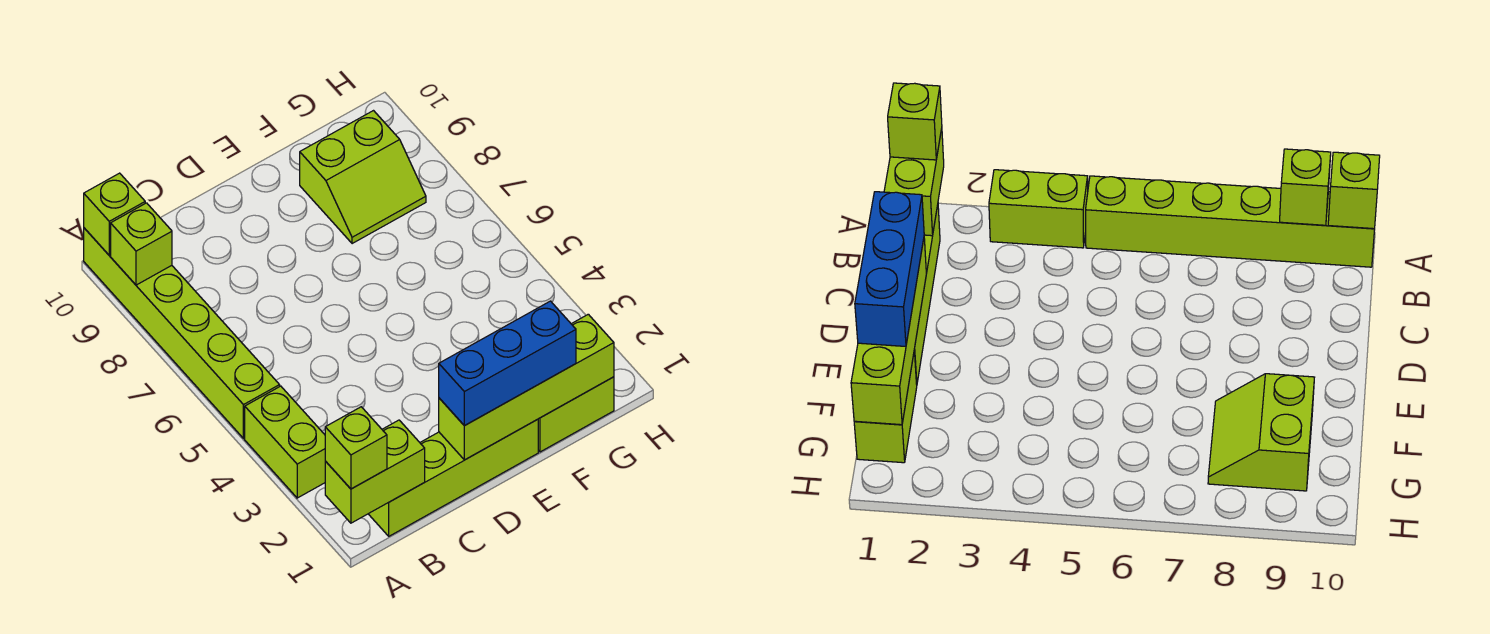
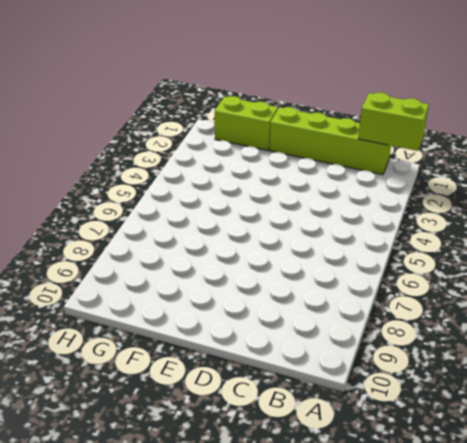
none -> lime brick A3:A4 level 1
none -> lime brick A5:A10 level 1

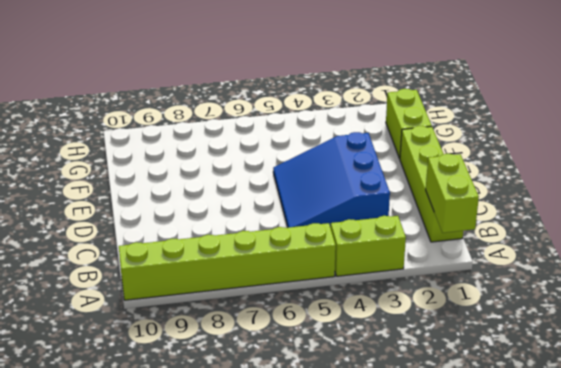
blue slope C3:E5 level 1 top 3 -> none
none -> lime slope F8:G9 level 1 top 9
none -> lime brick A9 level 2

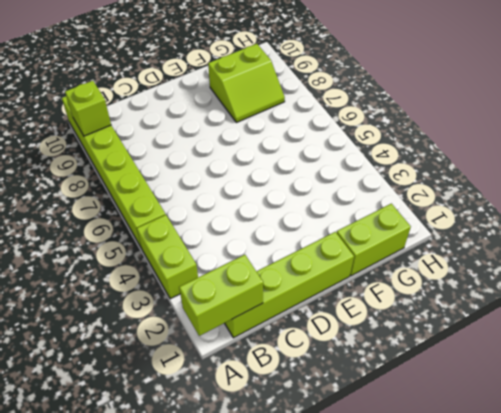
none -> lime brick A10 level 2
none -> lime brick D1:G1 level 2

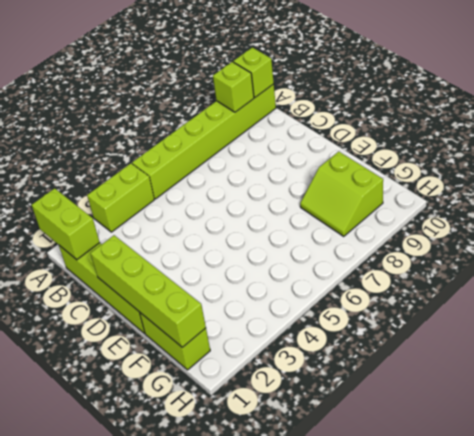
none -> lime brick A1 level 3
none -> blue brick D1:F1 level 3

